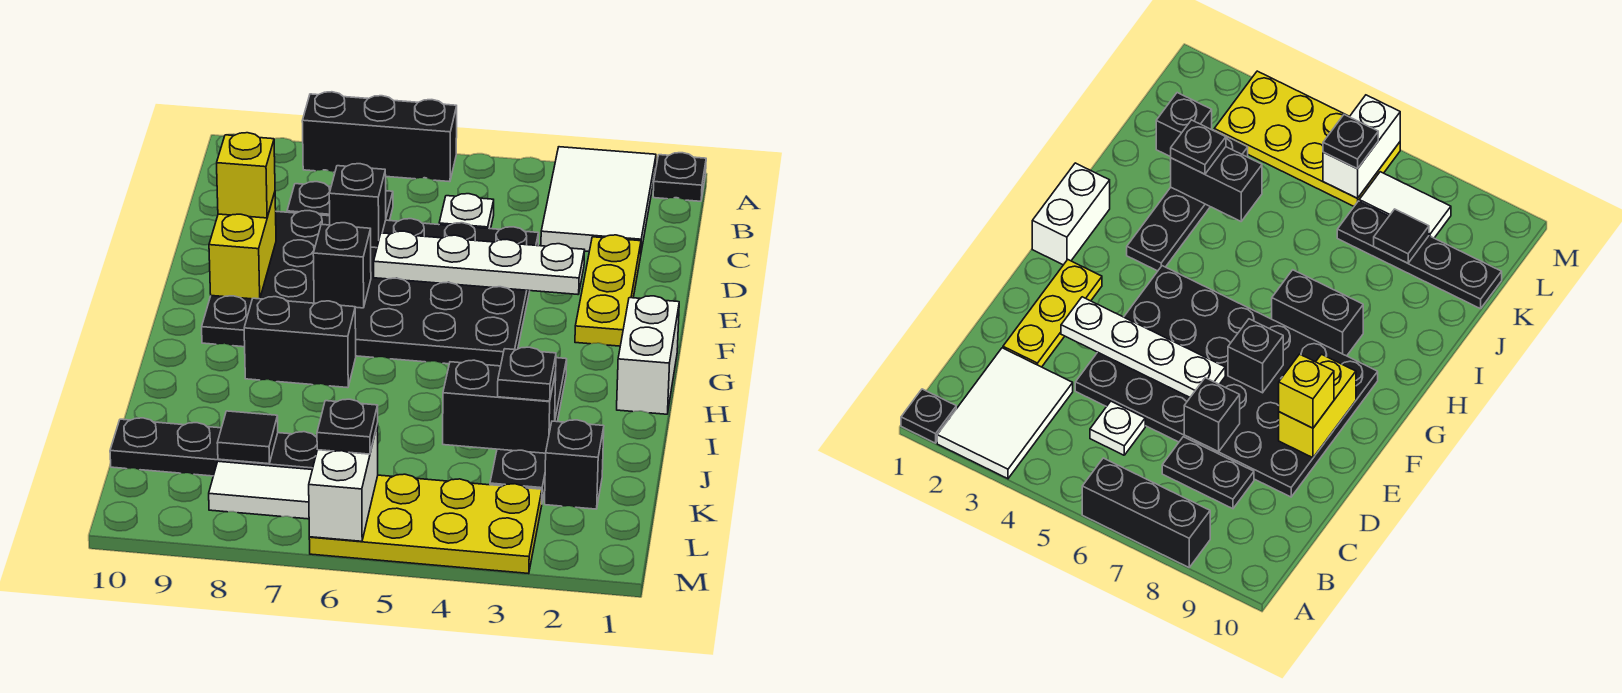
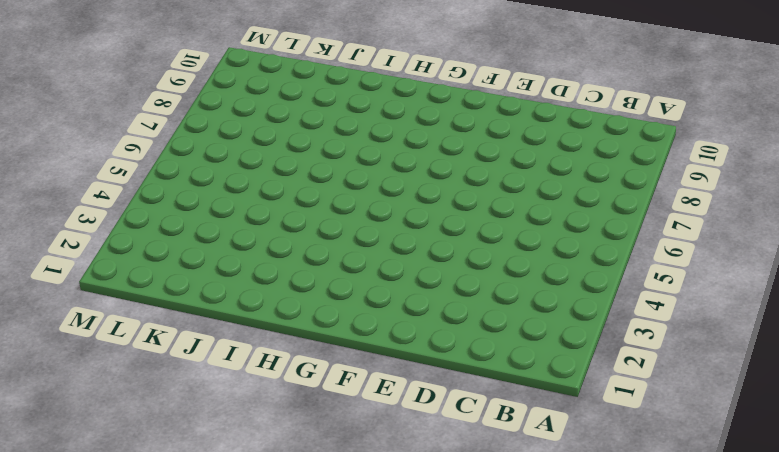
none -> black plate A1 level 1
none -> white tile A2:C3 level 1
none -> black brick A6:A8 level 1

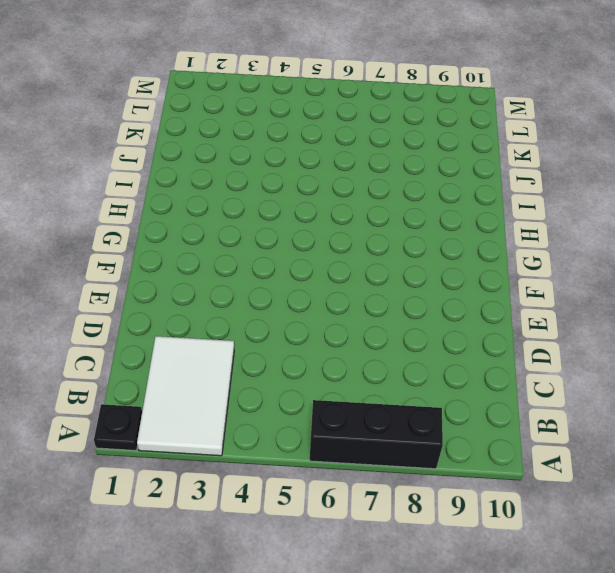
none -> white plate C5 level 1
none -> black plate C7:C8 level 1
none -> yellow plate D2:F2 level 1

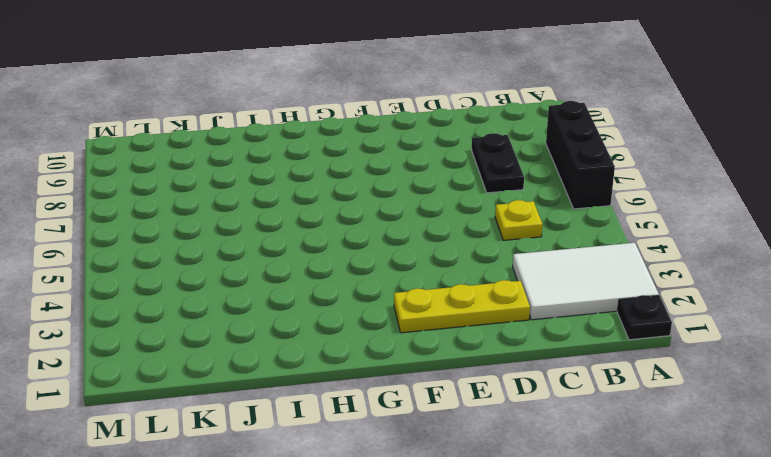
yellow plate C5 level 1 -> white plate C5 level 1
none -> black plate D4:G9 level 1
none -> white brick G1:H1 level 1
none -> black plate H3:K3 level 1

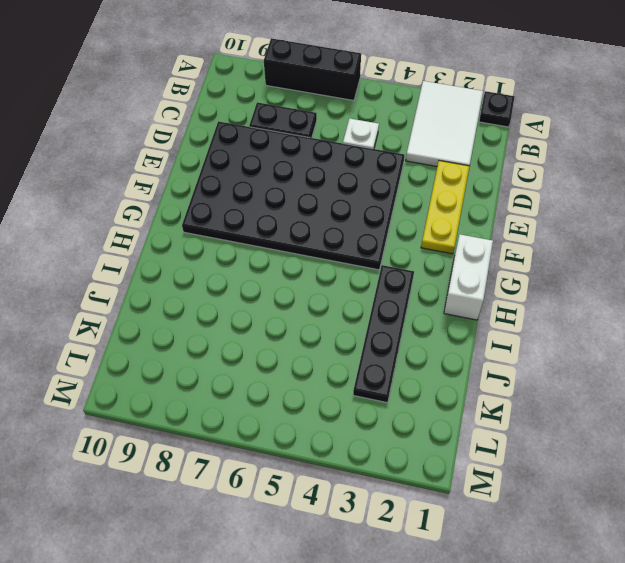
none -> black brick H7:H8 level 1
none -> black brick K2 level 1
none -> black plate K7:K10 level 1

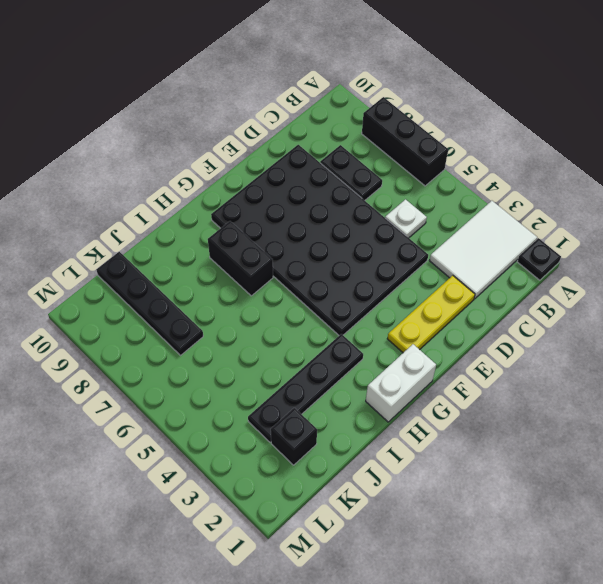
none -> yellow plate L3:M6 level 1
none -> white tile L7:L8 level 1
none -> black brick D7 level 2

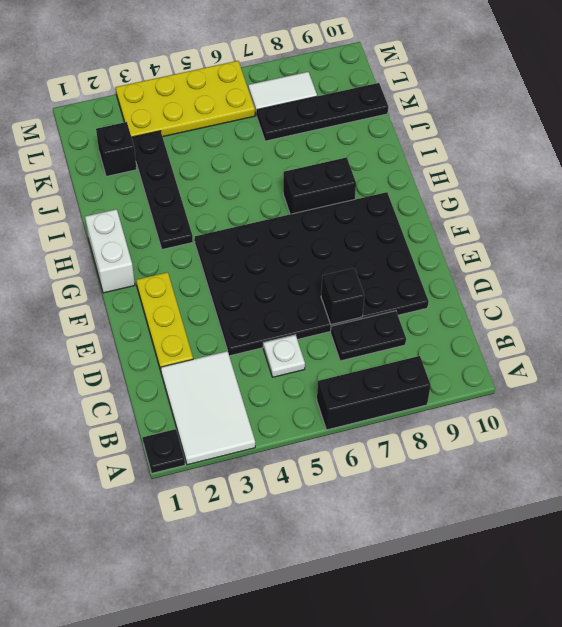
none -> white plate E3:E6 level 2
none -> yellow brick E9:F9 level 2
none -> black brick F7 level 2

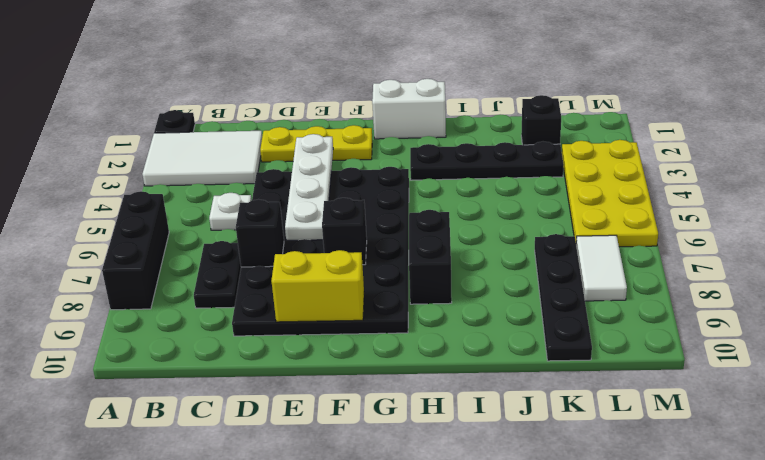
none -> black brick J3:J4 level 2
none -> black tile K8 level 2
none -> white brick L6:M6 level 2

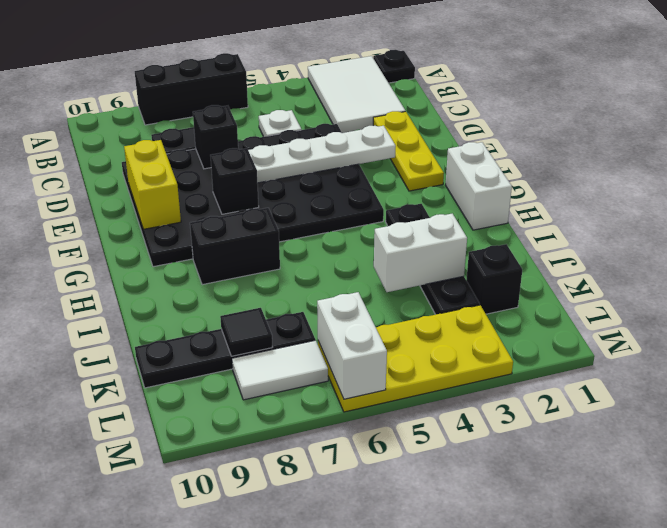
white brick J3:J4 level 2 -> black brick J3:J4 level 2
none -> yellow brick E9 level 3
none -> black plate J3 level 3
none -> black plate L6 level 3

